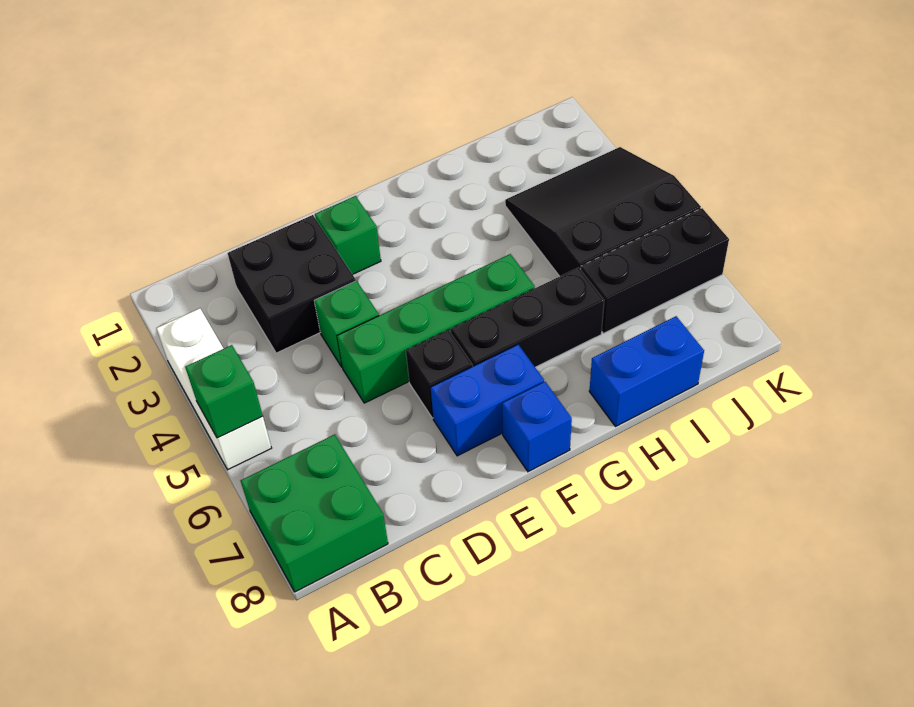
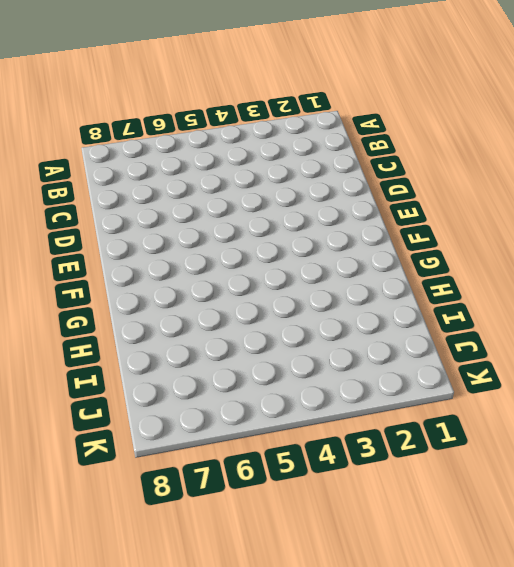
none -> white brick A3:A5 level 1
none -> green brick A7:B8 level 1
none -> black brick C2:D3 level 1

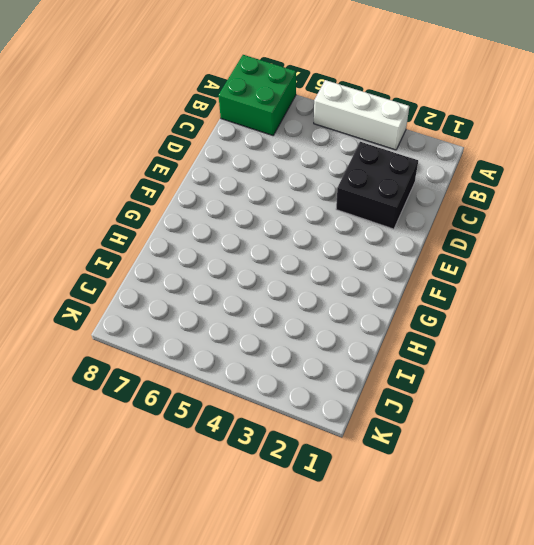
none -> green brick D4 level 1
none -> green brick D5:G5 level 1
none -> green brick E2 level 1

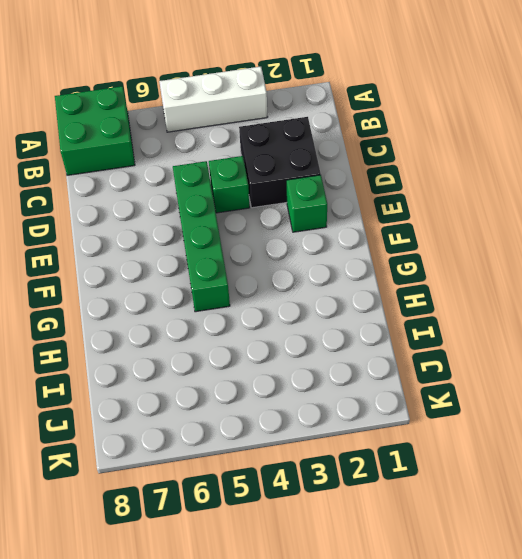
none -> black brick E6 level 1
none -> blue brick E7:F7 level 1
none -> black brick F6:H6 level 1

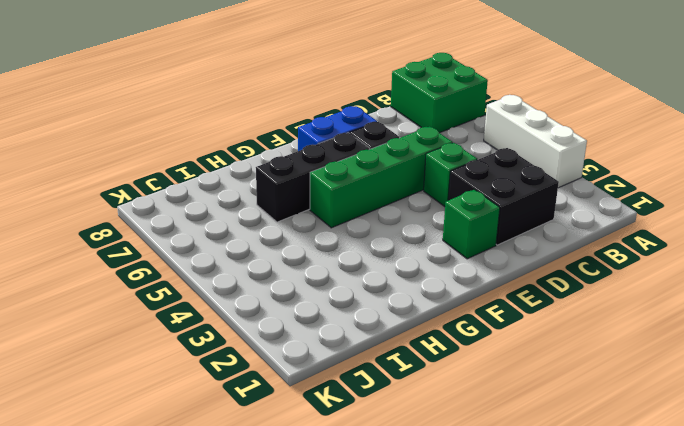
none -> blue brick F8 level 1
none -> blue brick H8:I8 level 1
none -> black slope I3:K5 level 1 top 5

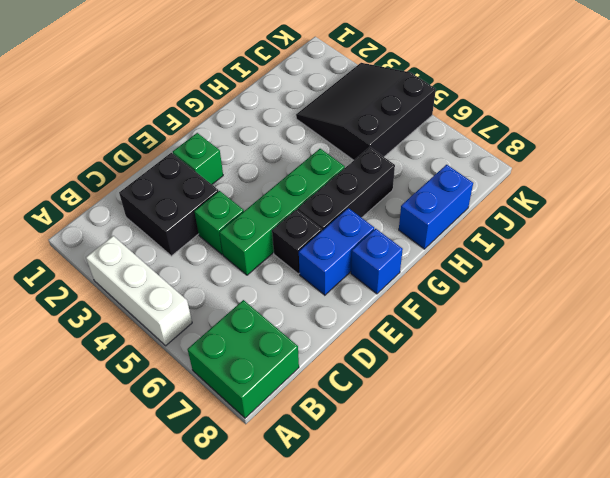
none -> black brick I6:K6 level 1
none -> green brick A5 level 2

